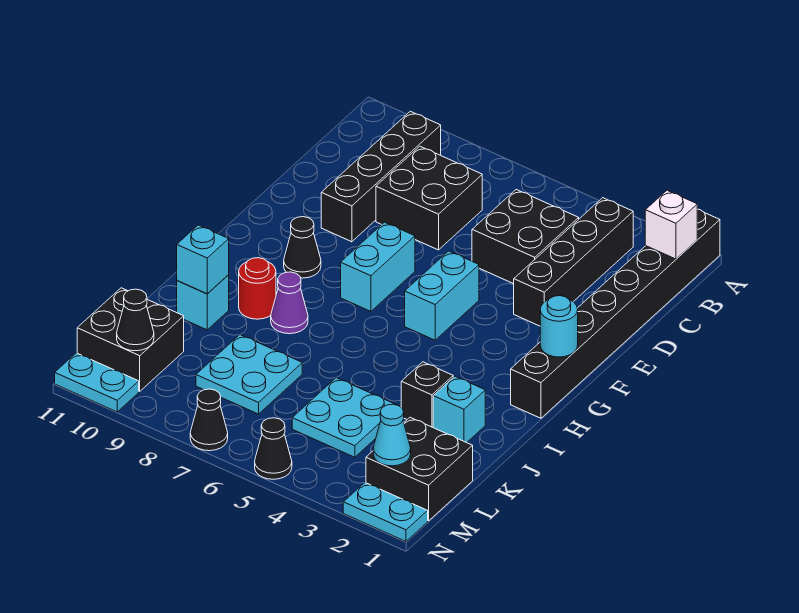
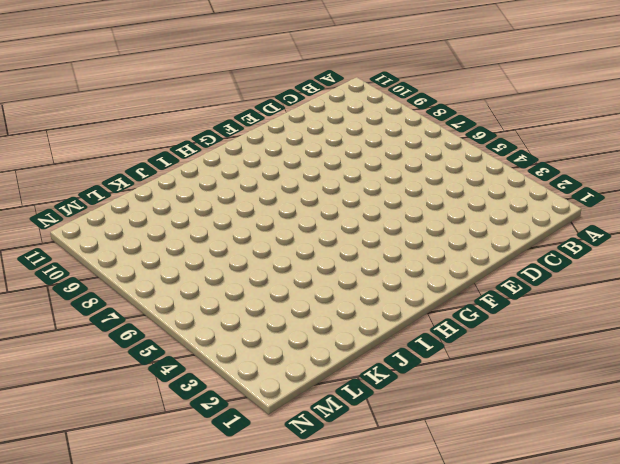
none -> black brick A1:H1 level 1
none -> black brick B3:E3 level 1
none -> black brick B9:E9 level 1

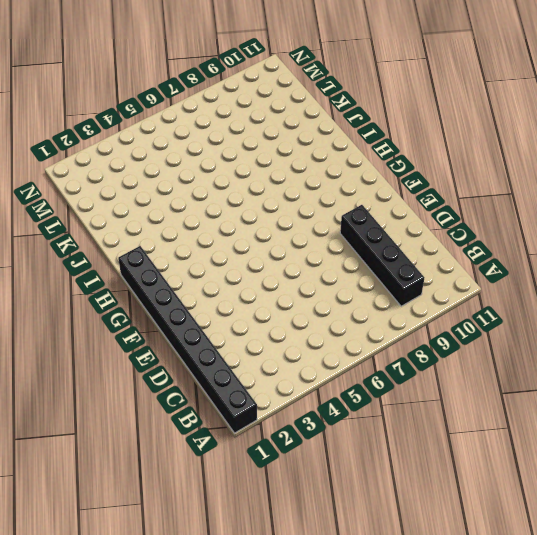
none -> black brick B3:E3 level 1
none -> black brick C4:D5 level 1
none -> black brick C7:D8 level 1

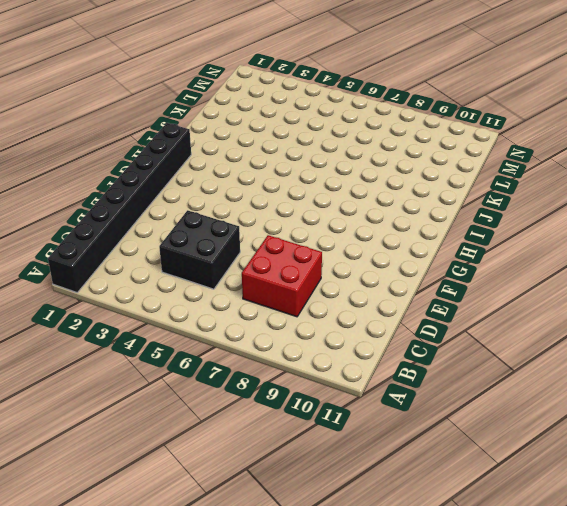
red brick C7:D8 level 1 -> black brick C7:D8 level 1
none -> black brick B3:E3 level 1
none -> black brick B9:E9 level 1
none -> cyan brick F5:G5 level 1

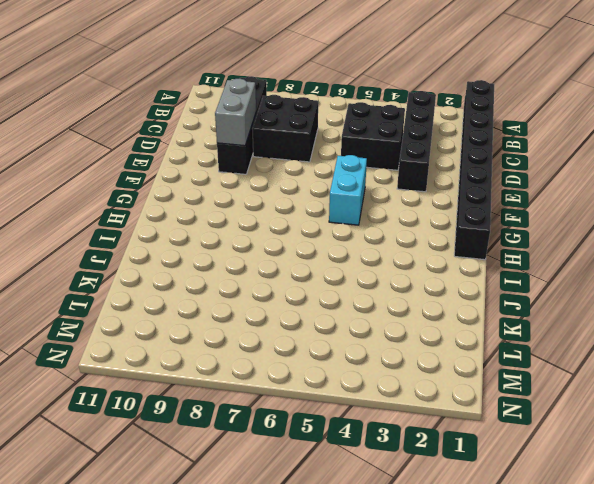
grey brick D9:E9 level 2 -> none
none -> cyan brick F7:G7 level 1
none -> black cone G9 level 1
none -> purple cone I8 level 1

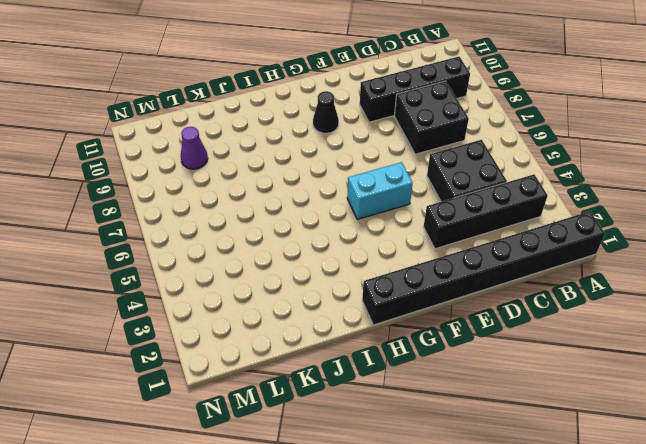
purple cone L9 level 1 -> purple cone I8 level 1
none -> cyan brick F7:G7 level 1
none -> red round brick I9 level 1
none -> cyan brick J2 level 1

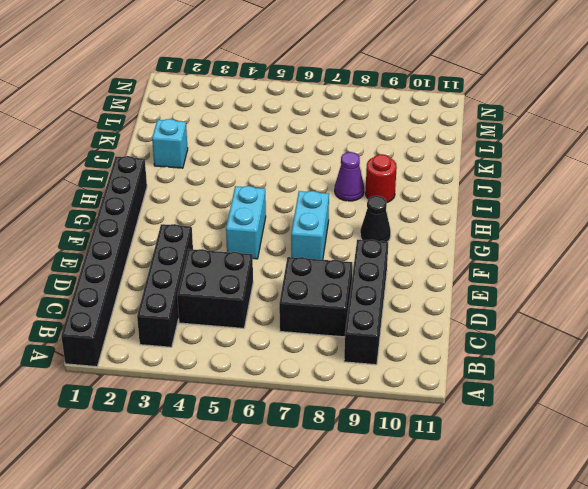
none -> black brick J3 level 1
none -> cyan brick J10 level 1
none -> cyan plate K4:L5 level 1

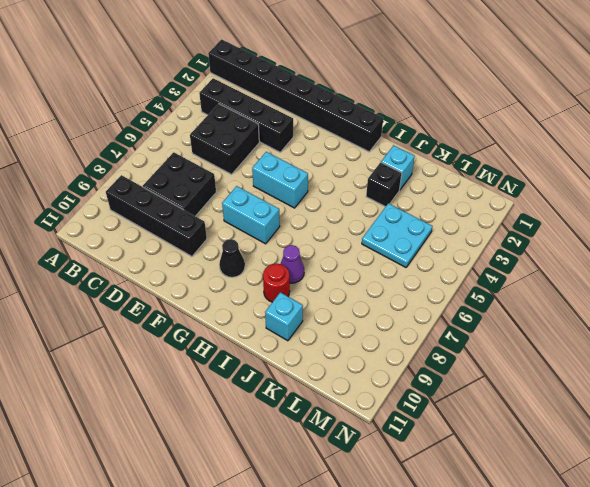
none -> cyan plate K7:L8 level 1
none -> black brick L1:M2 level 1
none -> black brick L10:M11 level 1

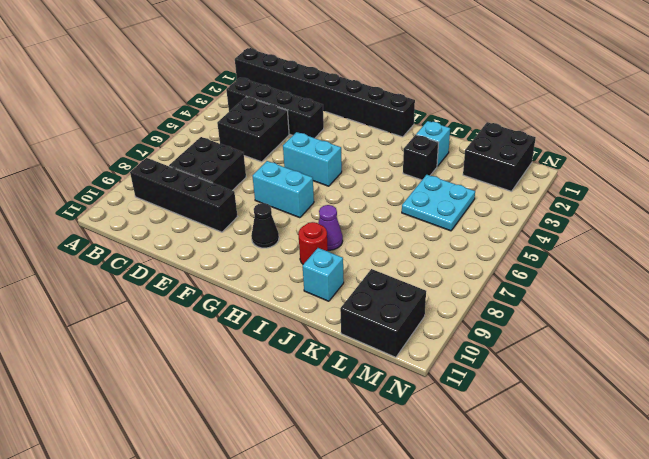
none -> cyan plate K7:L8 level 1
none -> cyan plate N1:N2 level 1
none -> black cone N5 level 1

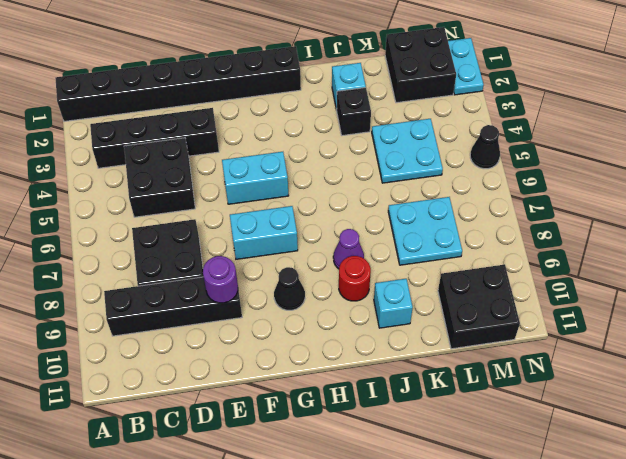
purple round brick E9 level 2 -> none
none -> black cone N7 level 1
none -> cyan plate N10:N11 level 1
none -> white brick B1 level 2

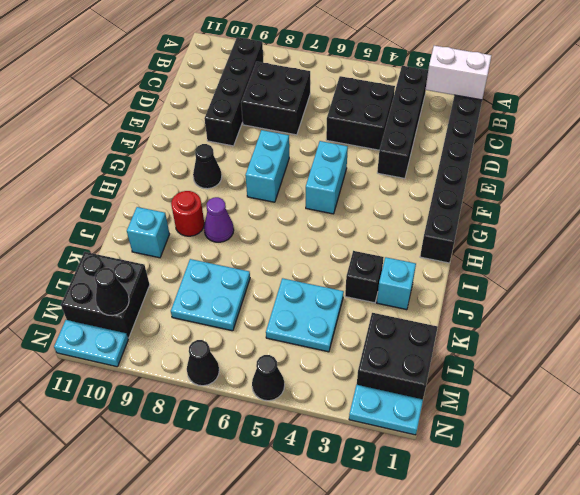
white brick B1:B2 level 2 -> white brick B1 level 2
none -> cyan round brick G1 level 2
none -> cyan brick J10 level 2
none -> cyan cone M2 level 2

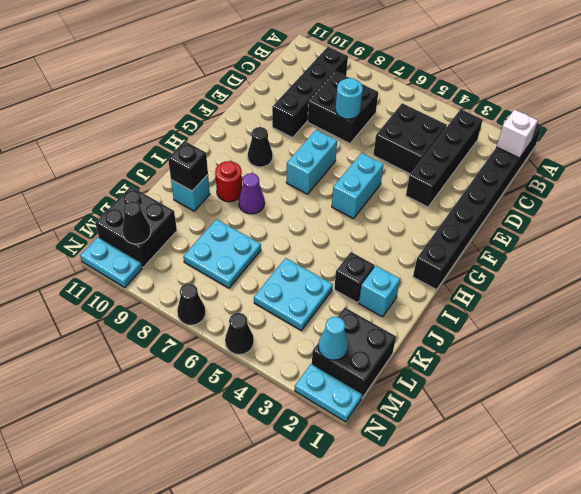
cyan round brick D7 level 2 -> cyan round brick G1 level 2
black brick J10 level 2 -> cyan brick J10 level 2

